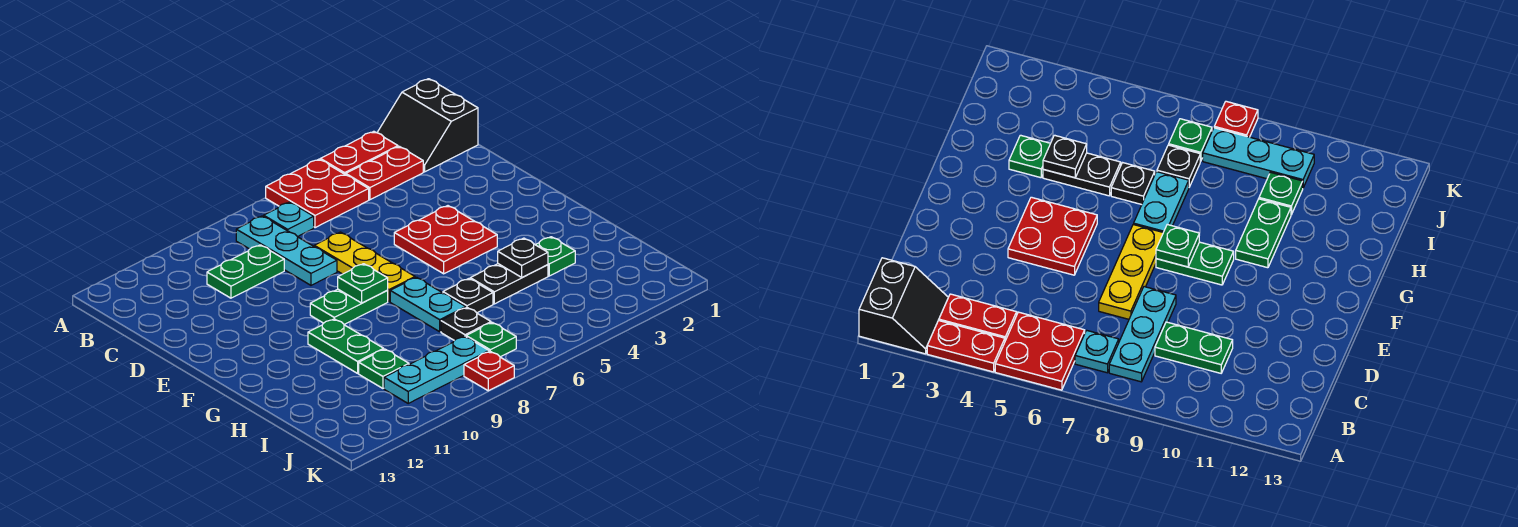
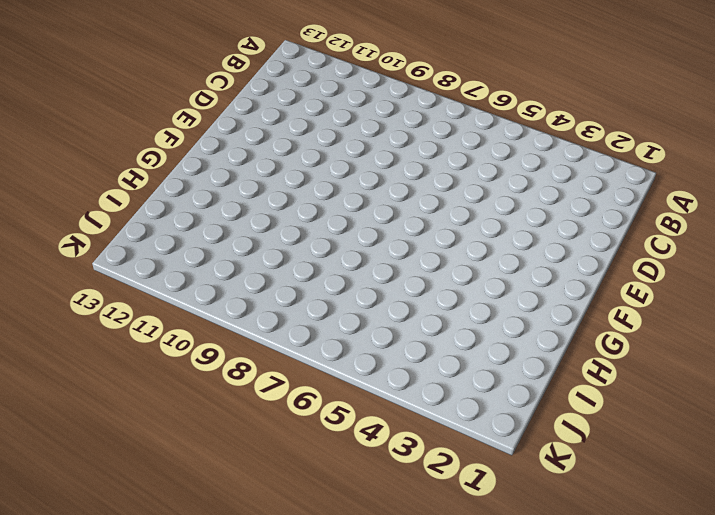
none -> black slope A1:B2 level 1 top 1
none -> red plate A3:A4 level 1
none -> red plate A5:B6 level 1

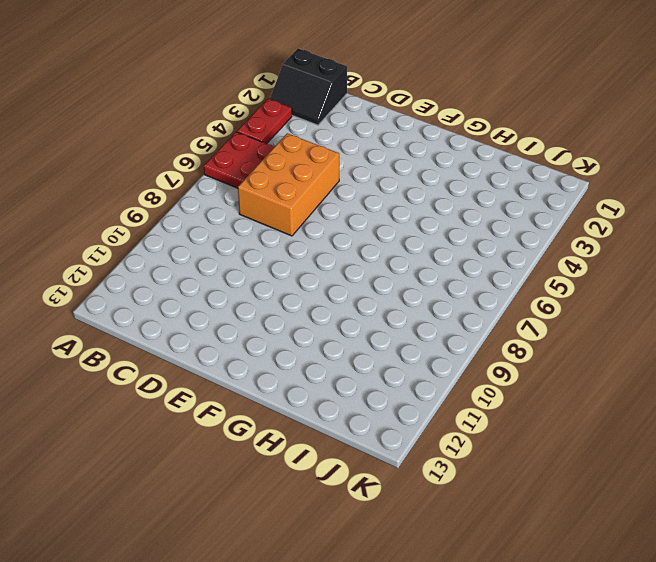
orange brick C5:D7 level 1 -> yellow plate D7:F7 level 1
none -> red plate B3:B4 level 1
none -> cyan plate B7 level 1
none -> cyan plate B8:D8 level 1

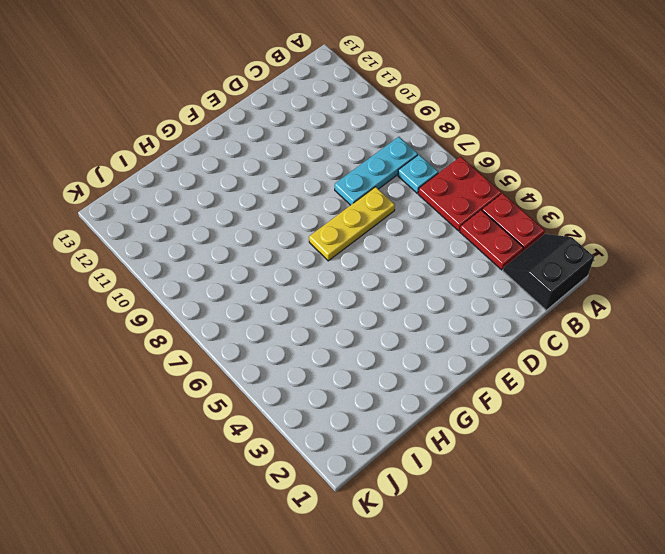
none -> green plate C9:C10 level 1
none -> red plate E4:F5 level 1
none -> green plate F8:F9 level 1

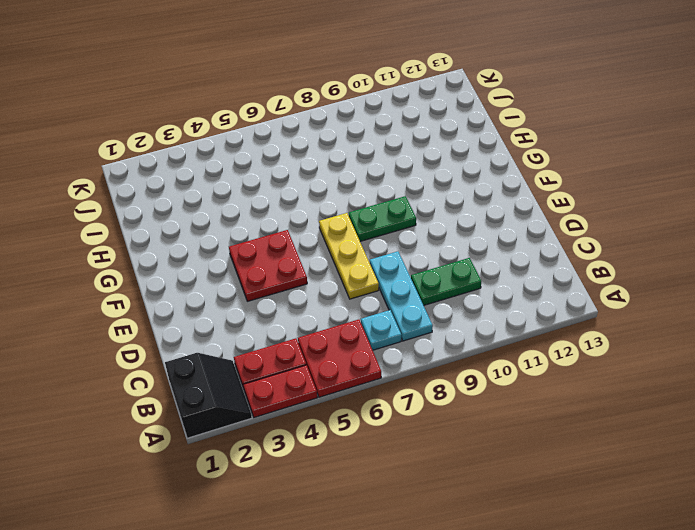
none -> cyan plate G7:H7 level 1
none -> green plate G10:H10 level 1
none -> green plate H3 level 1

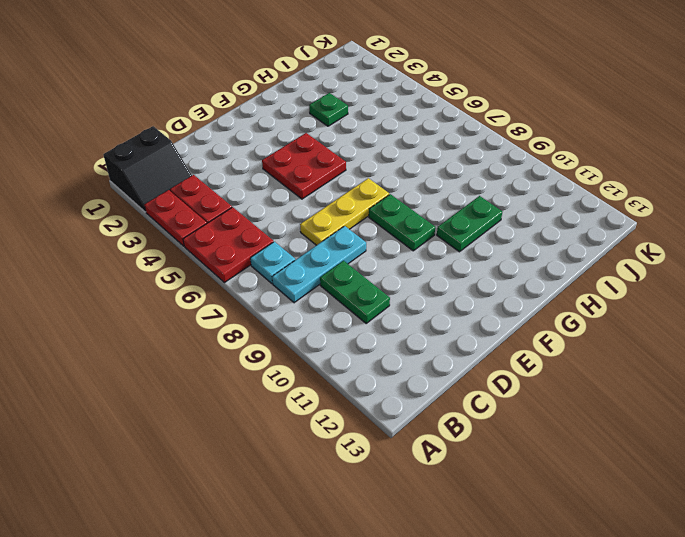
none -> cyan plate G7:H7 level 1
none -> black plate H4:H5 level 1
none -> black plate H6 level 1

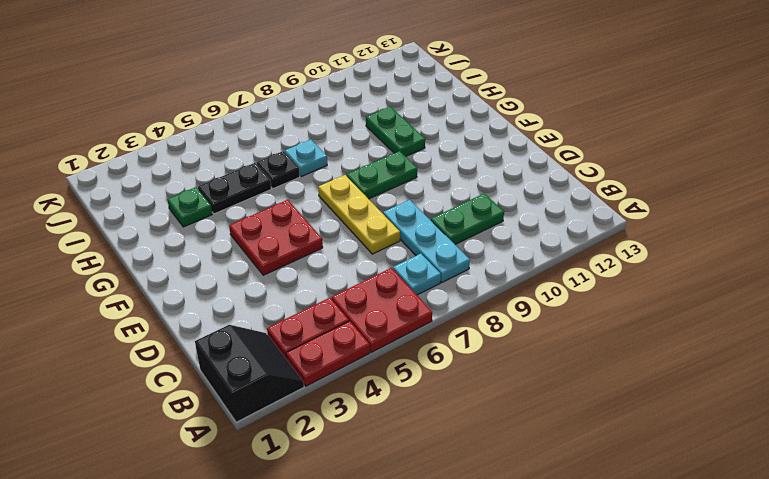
cyan plate H7 level 1 -> cyan plate G7:H7 level 1
none -> black plate I7 level 1
none -> green plate I10 level 1
none -> green plate J7 level 1

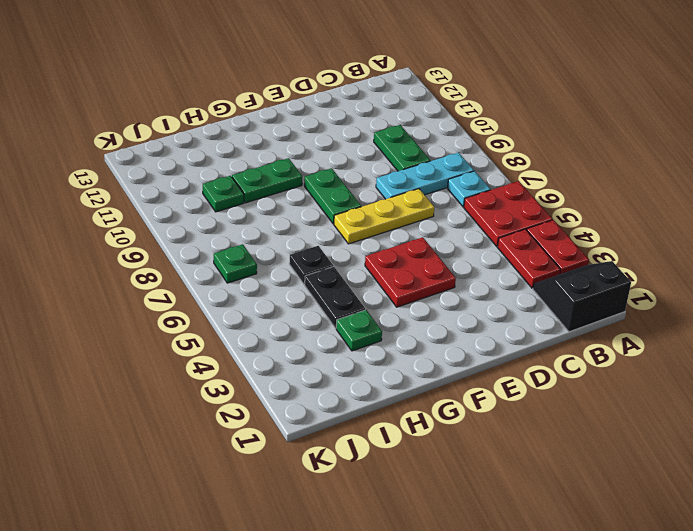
none -> cyan plate G7:H7 level 1
none -> black plate I7 level 1
none -> cyan plate J8:J10 level 1

